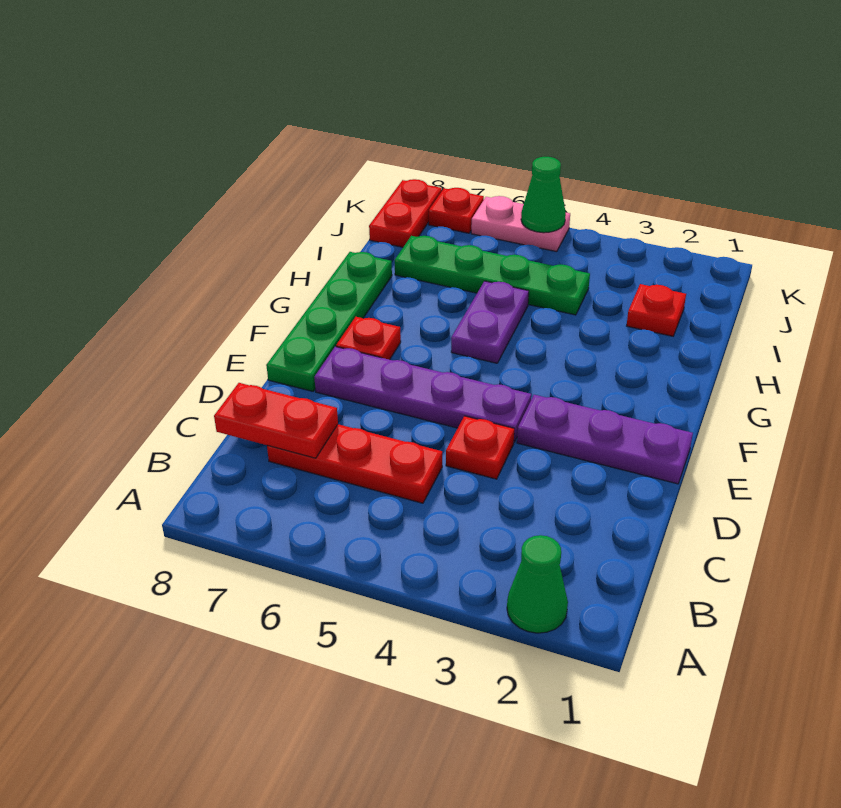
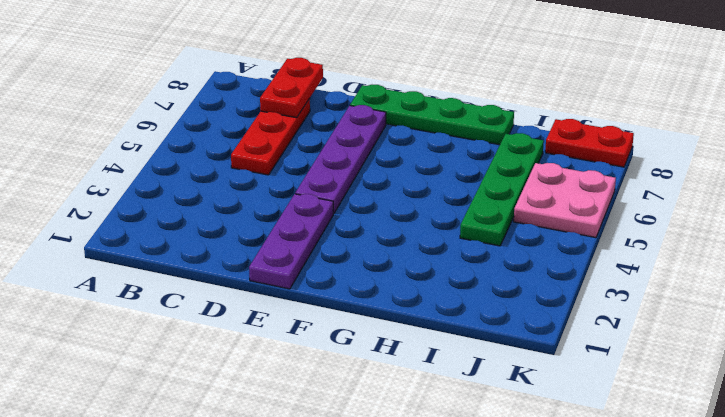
pink plate J5:K6 level 1 -> pink plate K5:K6 level 1
none -> green cone A2 level 1
none -> red plate D4 level 1
none -> red plate F7 level 1

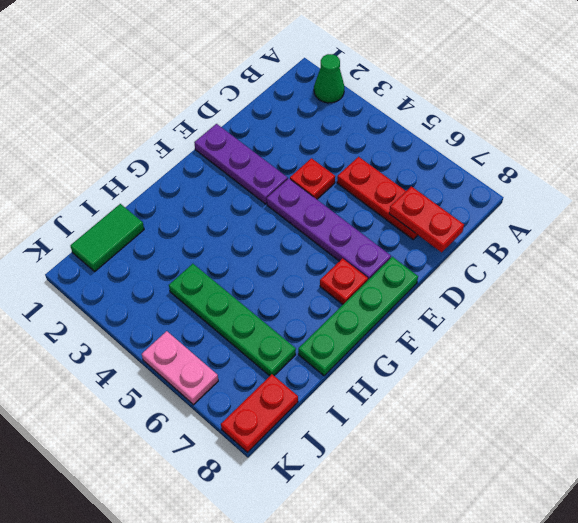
green tile I1:J1 level 1 -> none
none -> purple plate G5:H5 level 1
none -> red plate I2 level 1
none -> red plate K7 level 1

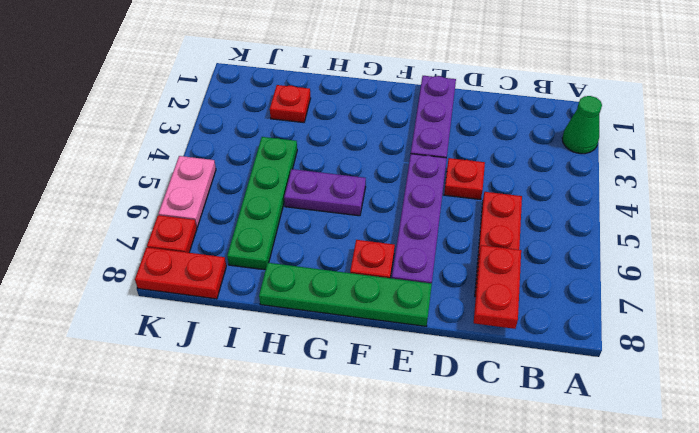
none -> green cone K5 level 2

